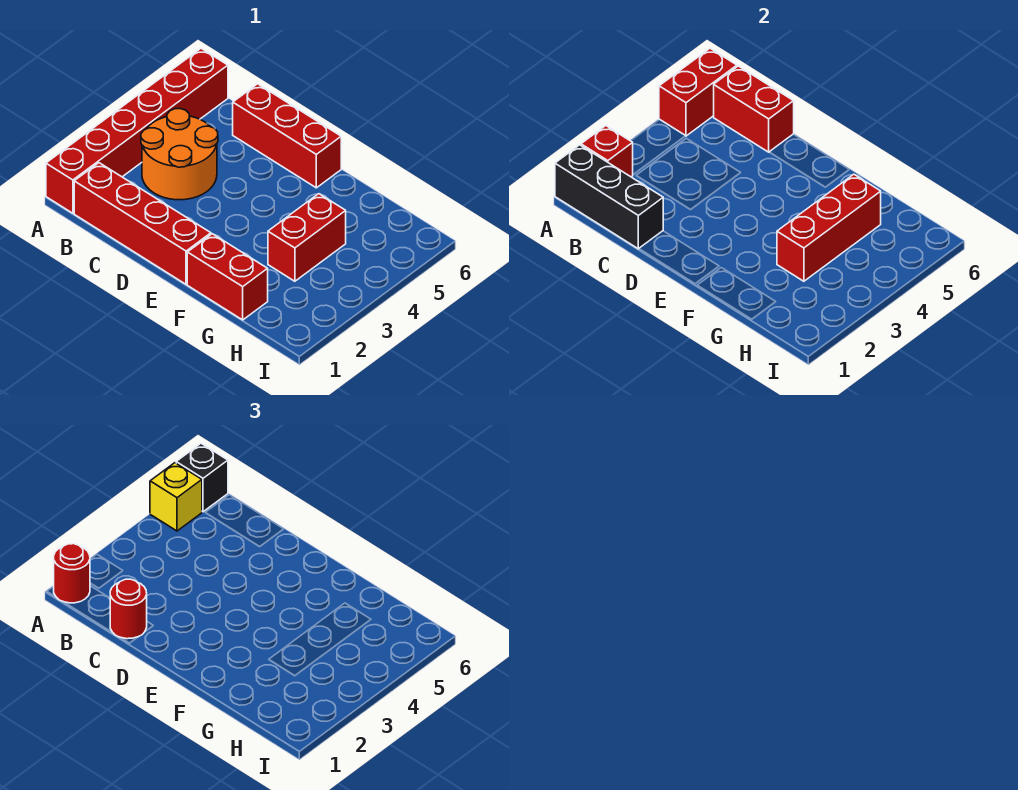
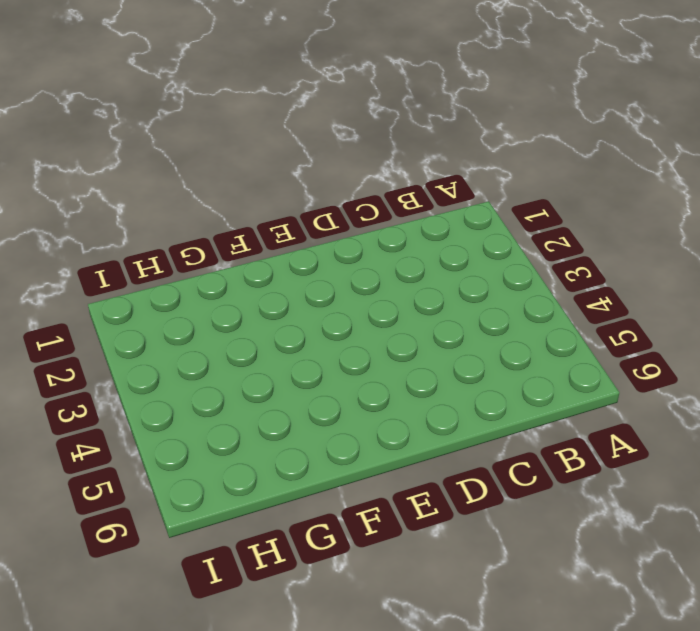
none -> red brick A1:A6 level 1
none -> red brick B1:E1 level 1
none -> orange round brick B3:C4 level 1

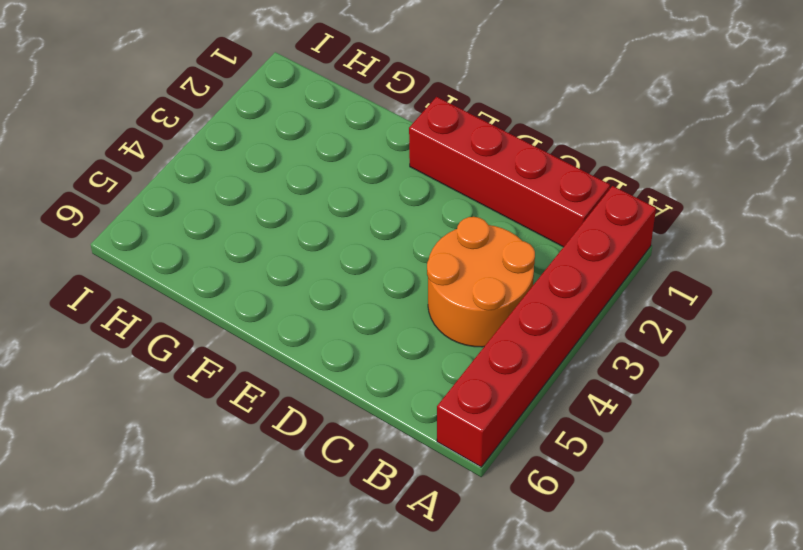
none -> red brick C6:E6 level 1
none -> red brick F1:G1 level 1
none -> red brick G3:G4 level 1

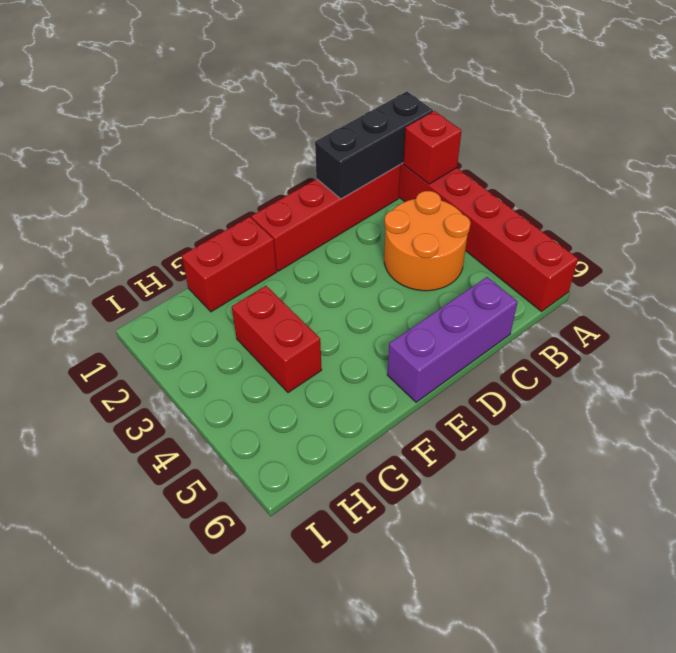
purple brick C6:E6 level 1 -> red brick C6:E6 level 1
none -> red brick A5:A6 level 2
none -> red brick B6:C6 level 2
none -> red brick G3:G5 level 2

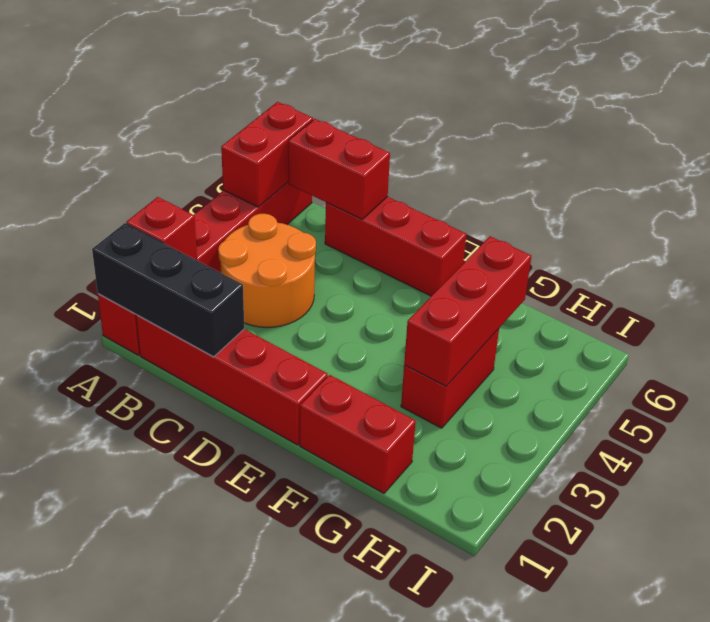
none -> red round brick A1 level 3
none -> yellow brick A5 level 3
none -> black brick A6 level 3

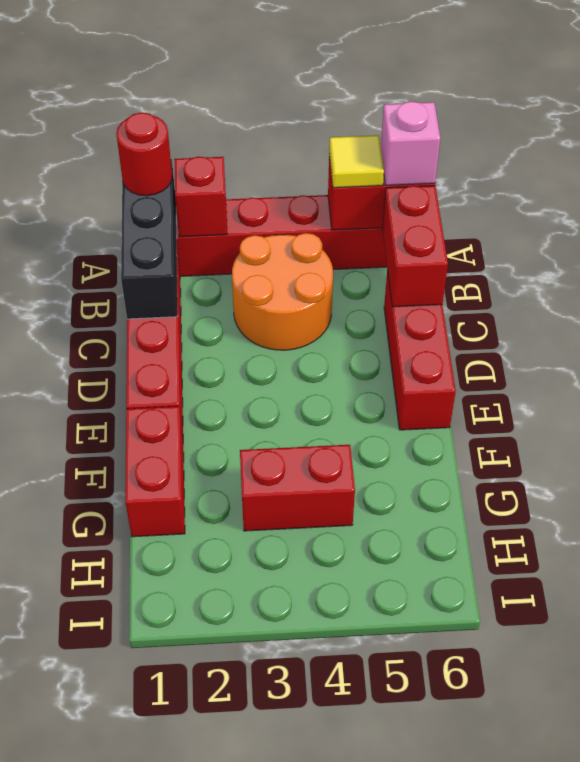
yellow tile A5 level 3 -> yellow brick A5 level 3
pink brick A6 level 3 -> black brick A6 level 3
none -> red brick G3:G5 level 2
none -> red round brick C1 level 3

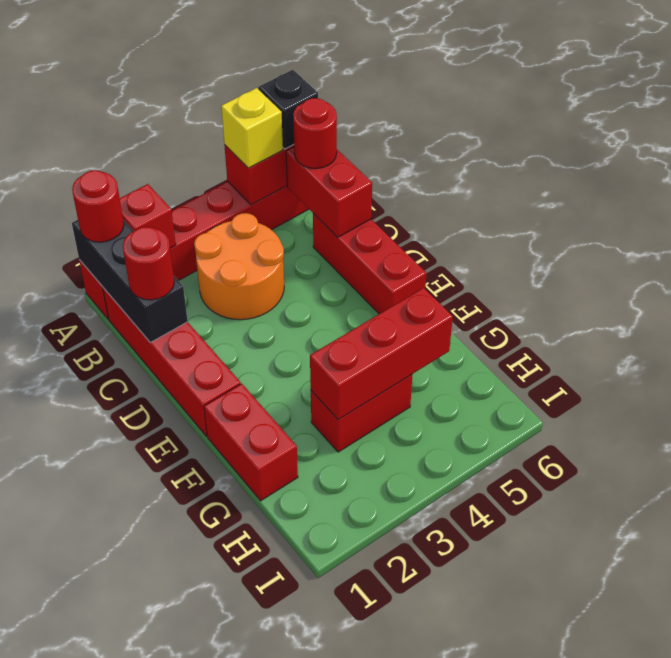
red round brick B6 level 3 -> none

